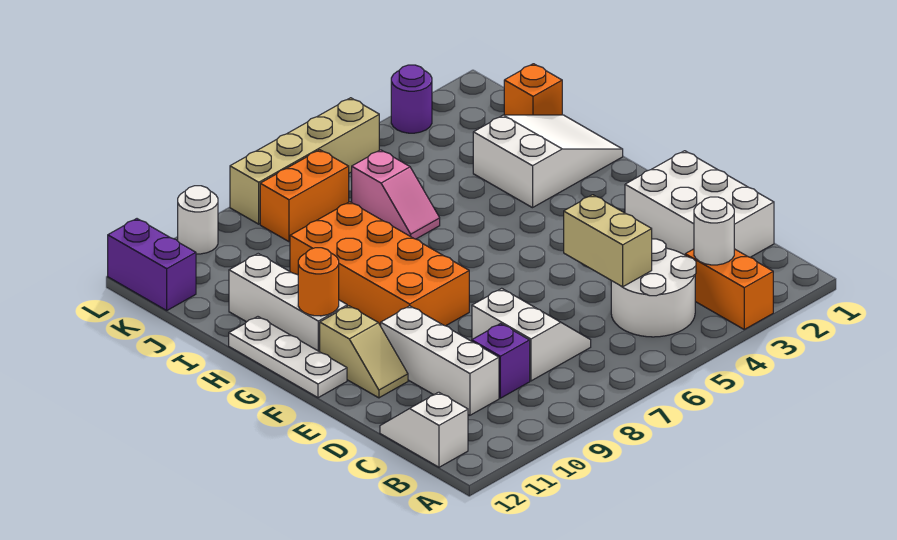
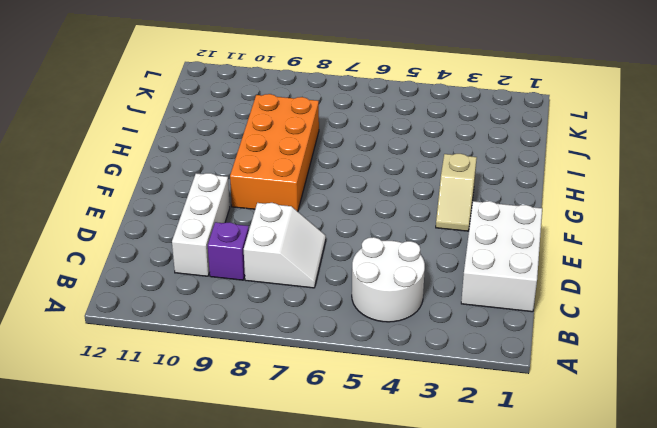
tan slope F3:G3 level 1 top G -> tan slope E11:F11 level 1 top F
none -> orange brick A3:B3 level 1
none -> white slope B12:C12 level 1 top B
none -> white plate F12:H12 level 1

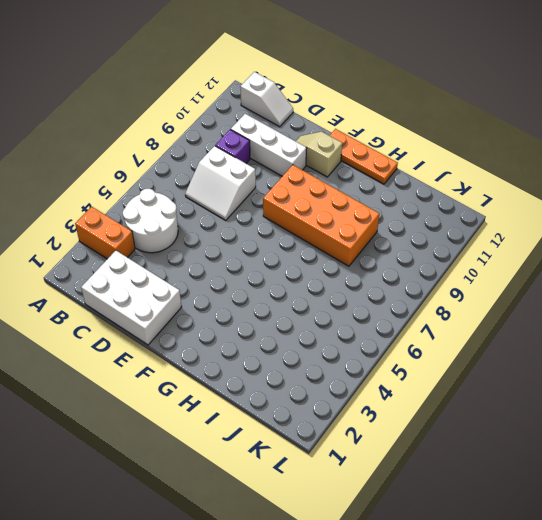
orange plate F12:H12 level 1 -> white plate F12:H12 level 1
none -> white brick G11:I11 level 1
none -> white slope H1:I3 level 1 top 3
none -> pink slope I6:J6 level 1 top J

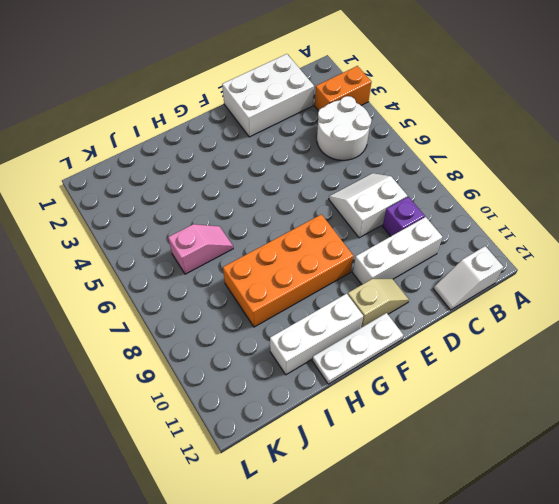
none -> white slope H1:I3 level 1 top 3
none -> orange brick J1 level 1
none -> orange brick K7:K8 level 1

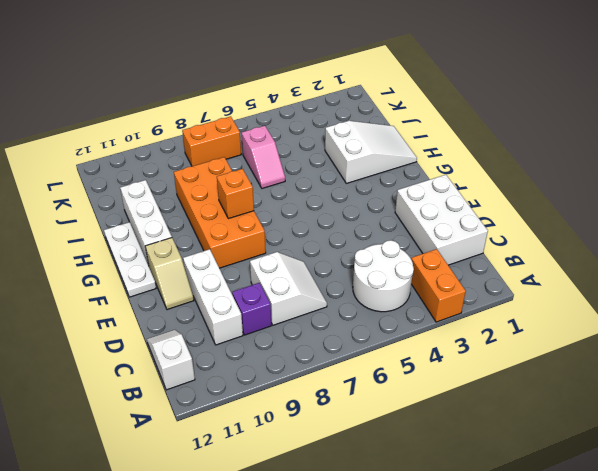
orange brick G8 level 2 -> orange brick J1 level 1
none -> purple brick K12:L12 level 1
none -> purple round brick L3 level 1
none -> tan brick L5:L8 level 1

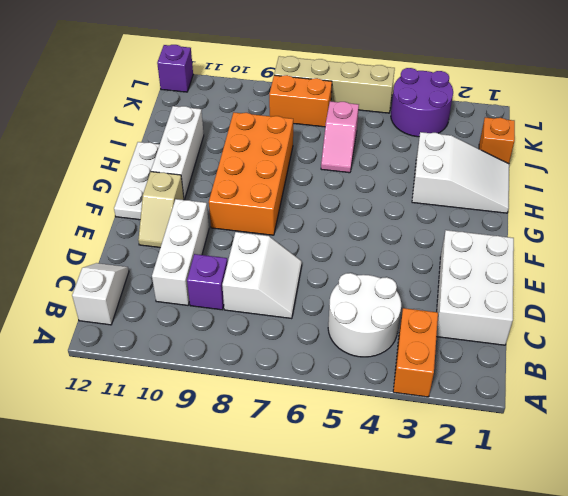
purple round brick K3:L4 level 1 -> purple round brick L3 level 1
purple brick L12 level 1 -> purple brick K12:L12 level 1
none -> white round brick L10 level 1
none -> white round brick B3 level 2
none -> tan brick C5:D5 level 2

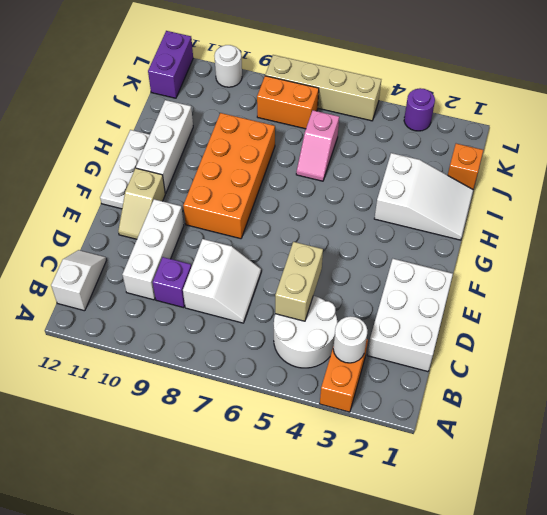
none -> orange round brick G11 level 2

